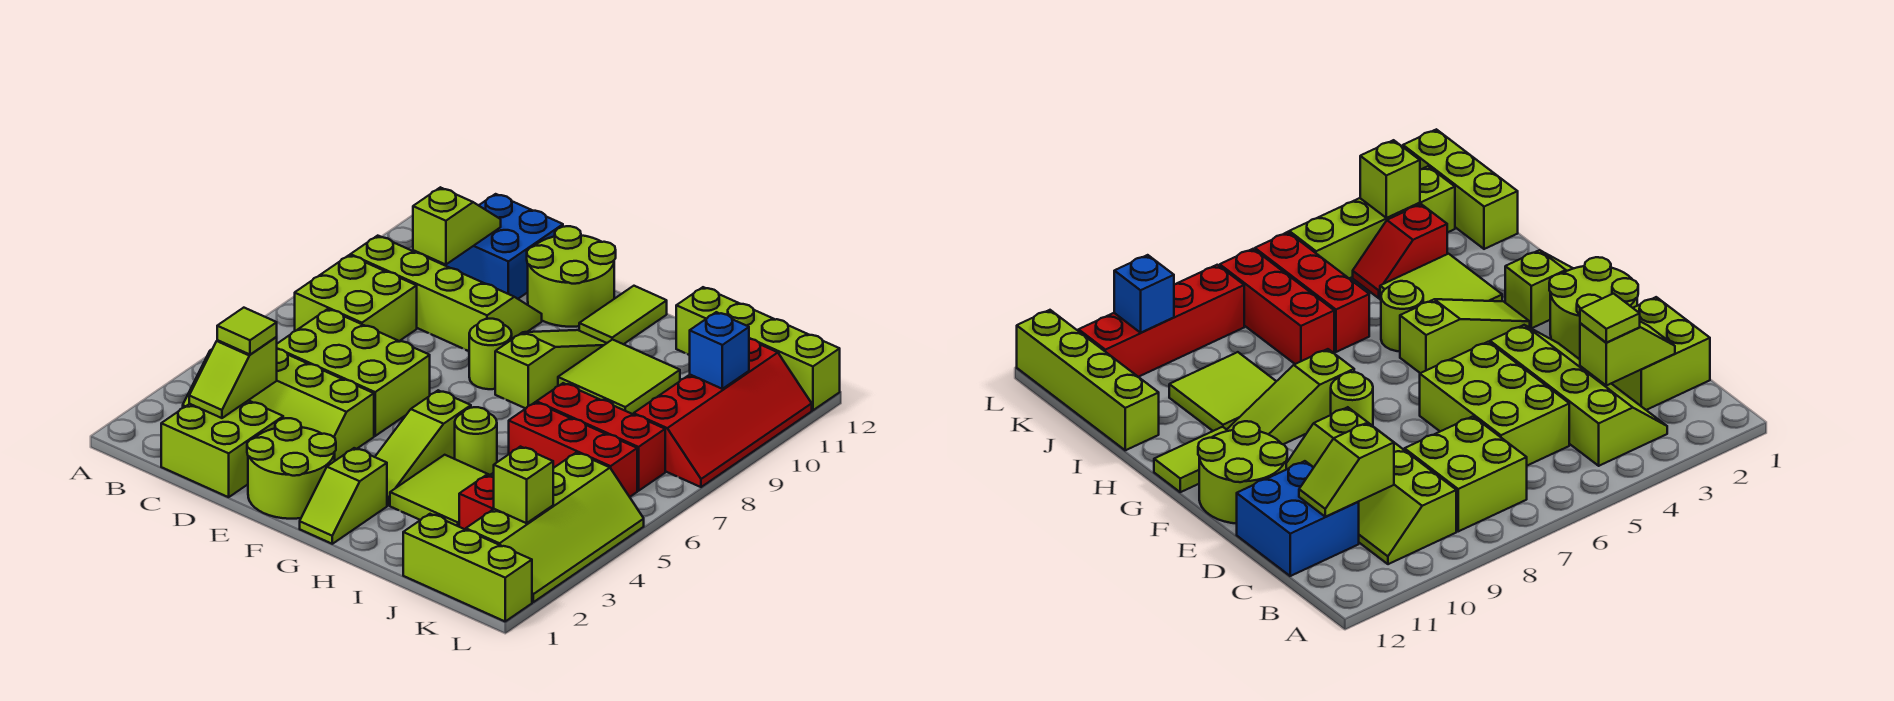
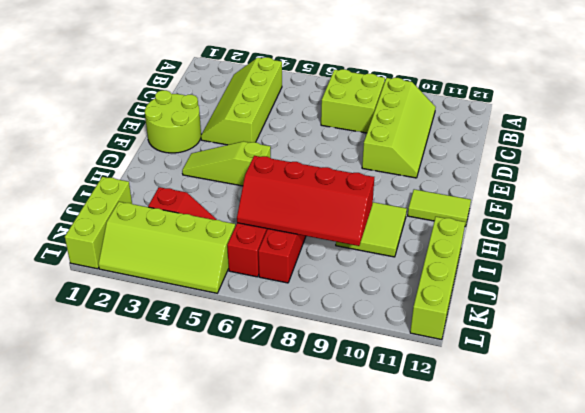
red slope I6:J9 level 2 top I -> red slope K8:L11 level 1 top K
none -> lime brick C1:D2 level 1
none -> lime brick C5:E6 level 1
none -> blue brick C11:D12 level 1

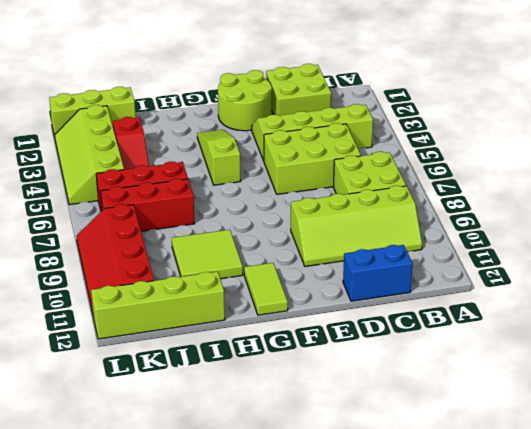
blue brick C12:D12 level 1 -> blue brick C11:D12 level 1
none -> lime round brick E11:F12 level 1
none -> lime round brick F8 level 1
none -> lime slope G1:G2 level 1 top 2

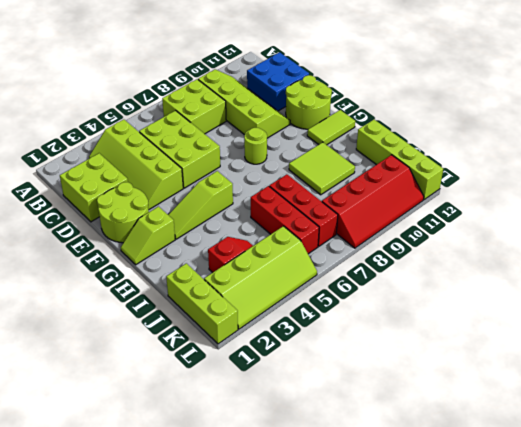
none -> lime slope G8:G10 level 1 top 8
none -> lime tile H3:I4 level 1
none -> lime round brick H5 level 1

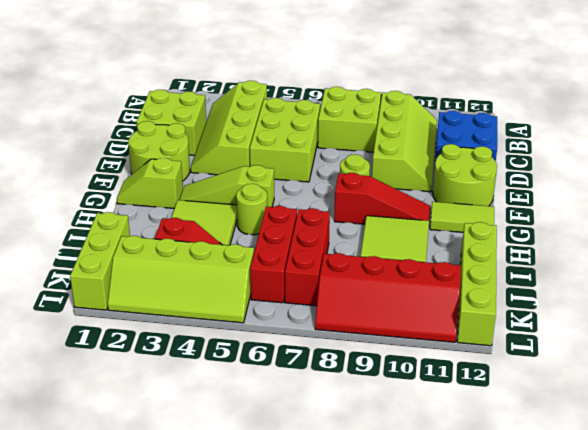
red slope G8:G10 level 1 top 8 -> lime slope G8:G10 level 1 top 8
none -> lime slope C2:C3 level 2 top 3
none -> lime slope C10:C11 level 2 top 10
none -> lime brick K3 level 2

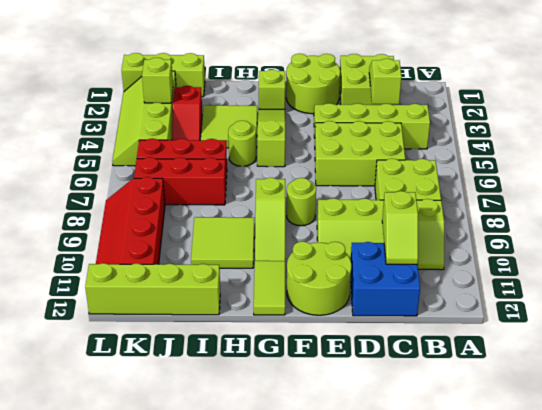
none -> blue brick K10 level 2
none -> lime tile C3 level 3

